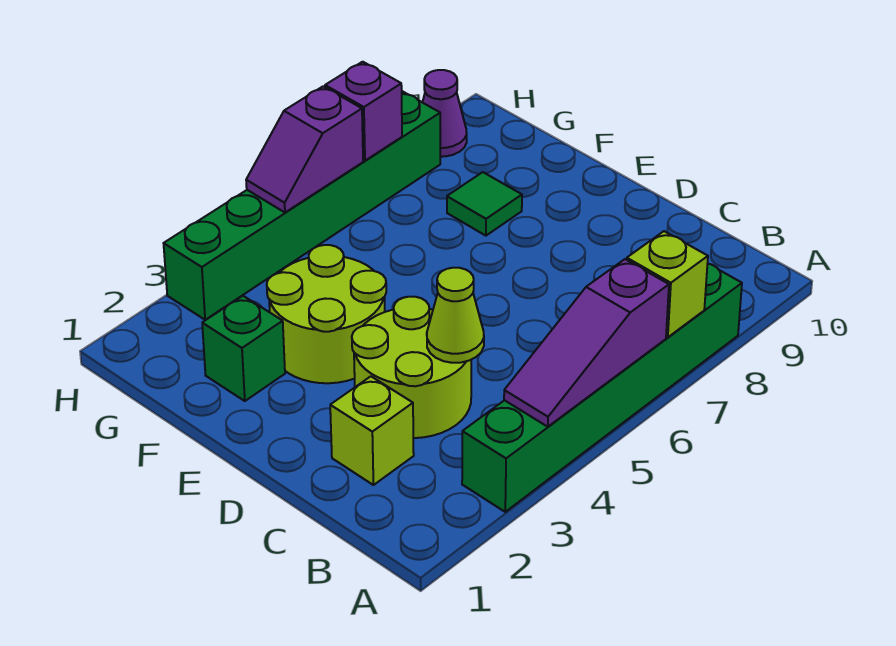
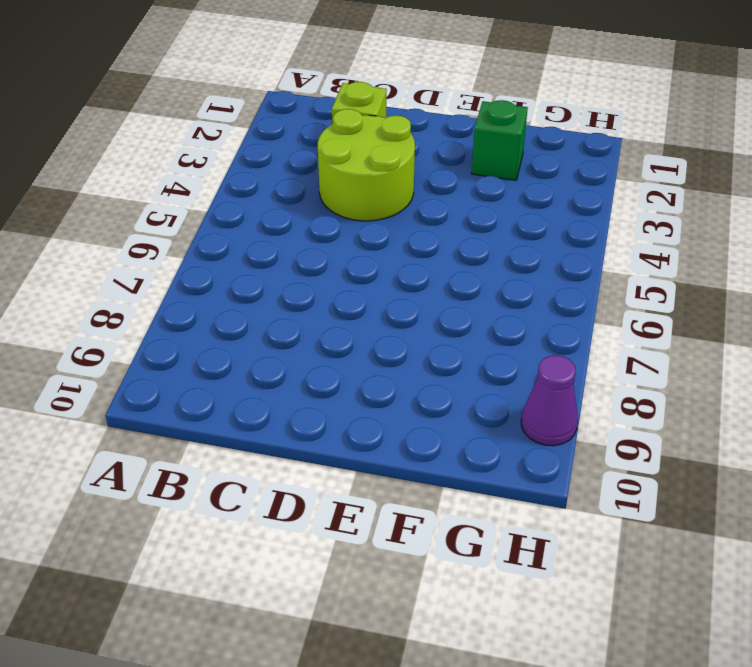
none -> green brick A3:A8 level 1
none -> lime round brick E3:F4 level 1
none -> green tile F8 level 1

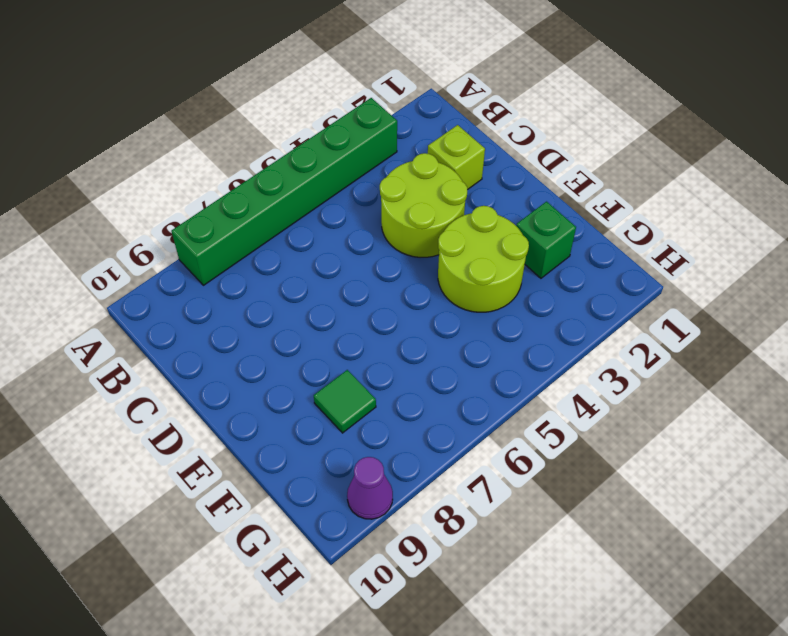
none -> green brick H3:H8 level 1
none -> purple slope A4:A6 level 2 top 6
none -> lime brick A7 level 2

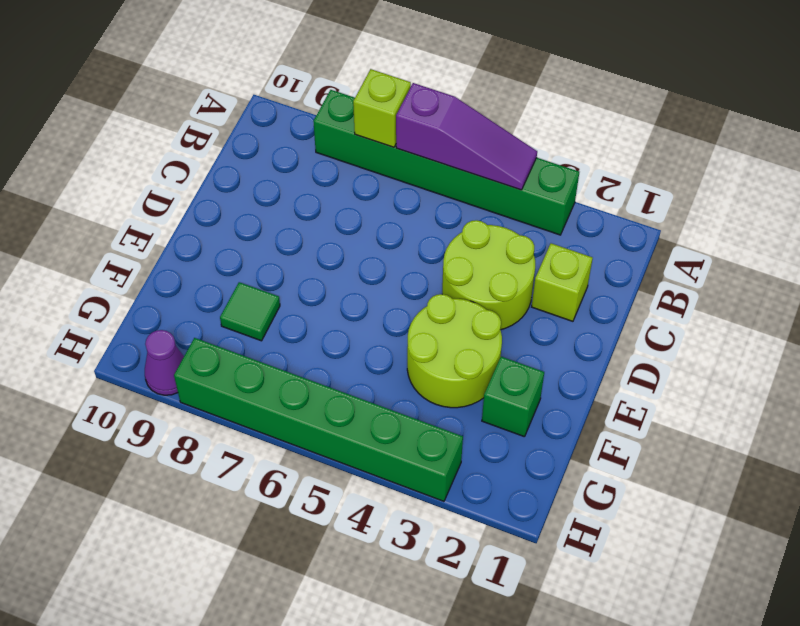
none -> lime cone C4 level 2
none -> purple slope H5:H6 level 2 top 6
none -> purple brick H7 level 2

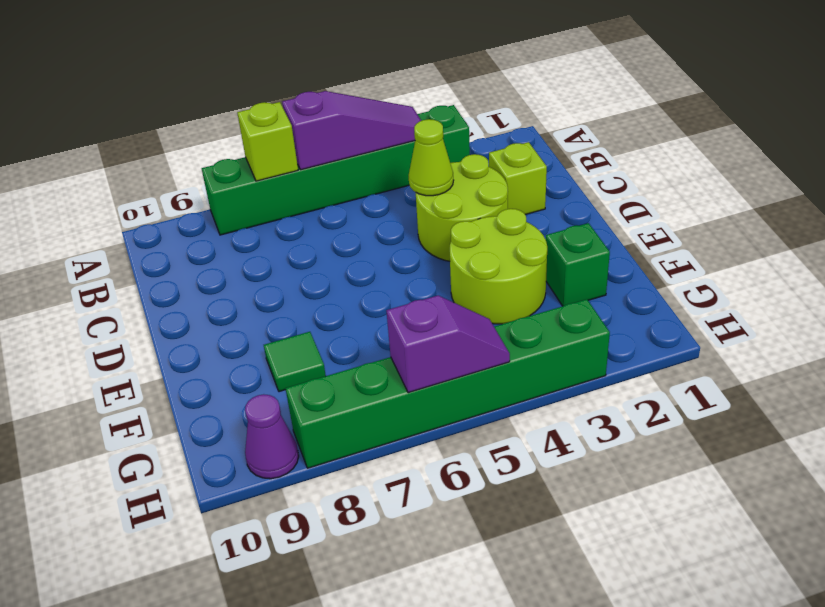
none -> purple brick H7 level 2

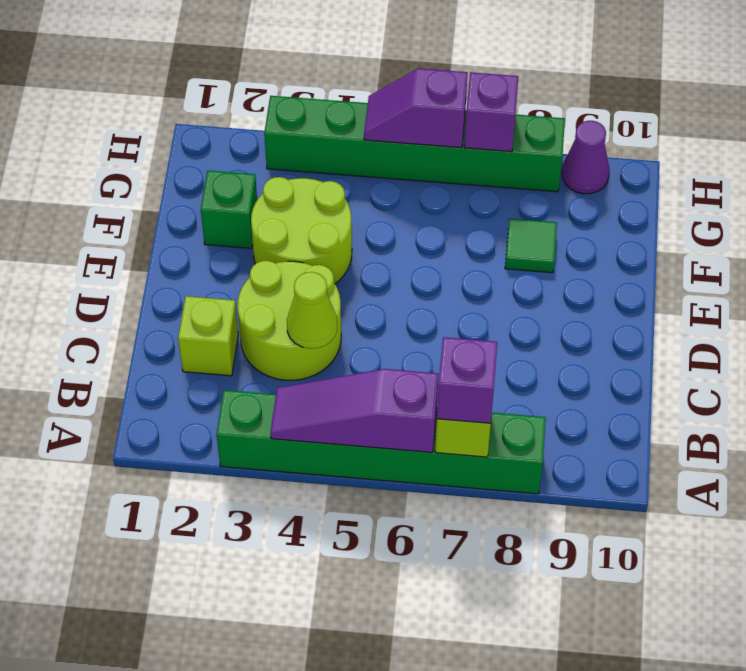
purple brick A7 level 3 -> none

